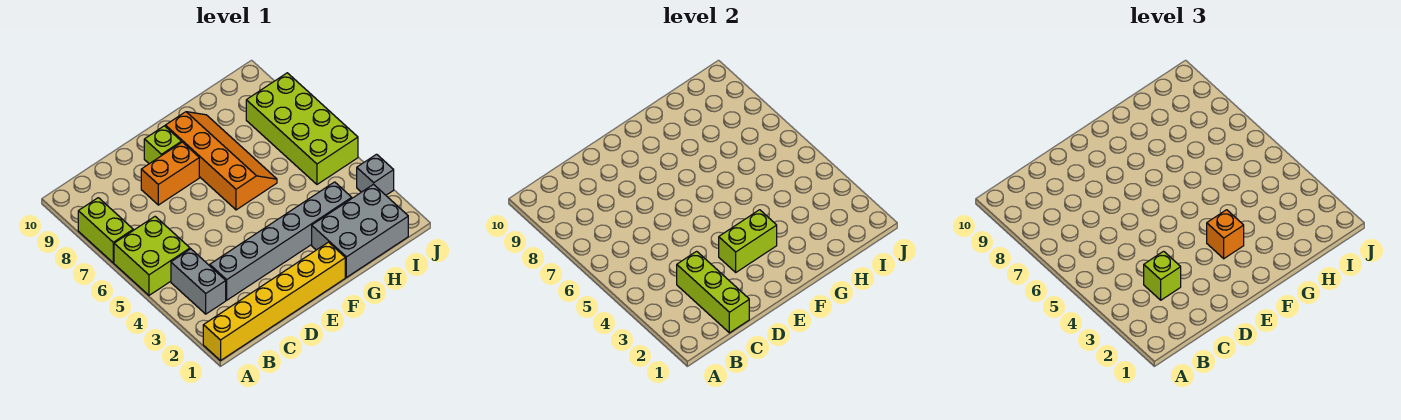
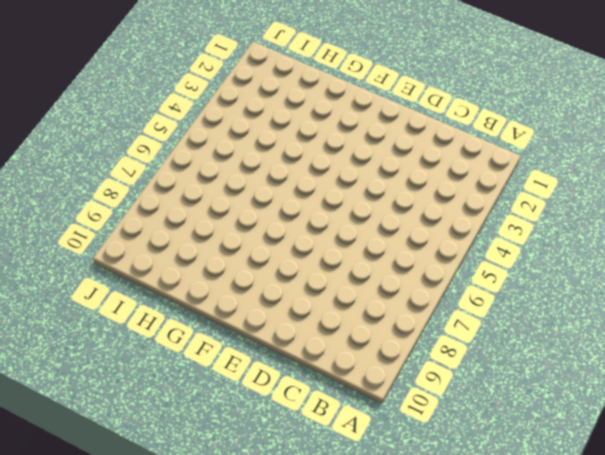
none -> yellow brick A1:F1 level 1
none -> lime brick A5:B6 level 1
none -> lime brick A7:A8 level 1

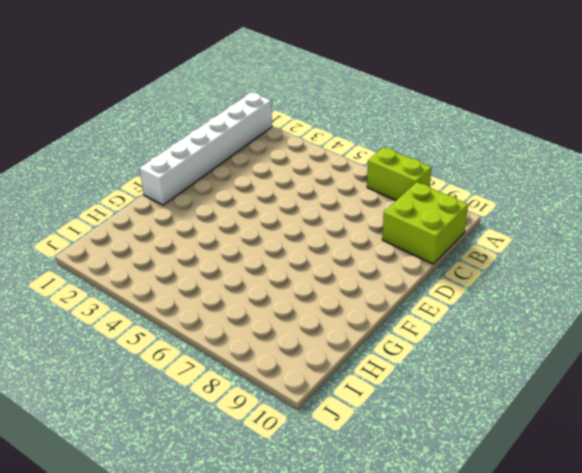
white brick A1:F1 level 1 -> yellow brick A1:F1 level 1
lime brick B9:C10 level 1 -> lime brick A5:B6 level 1
none -> grey brick B3:B4 level 1
none -> grey brick C3:H3 level 1
none -> orange brick D8:E8 level 1

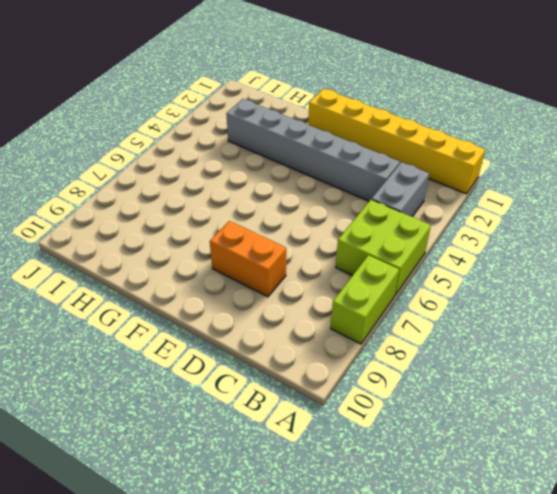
none -> lime brick E9 level 1
none -> orange slope F6:G9 level 1 top F
none -> grey brick G1:I2 level 1

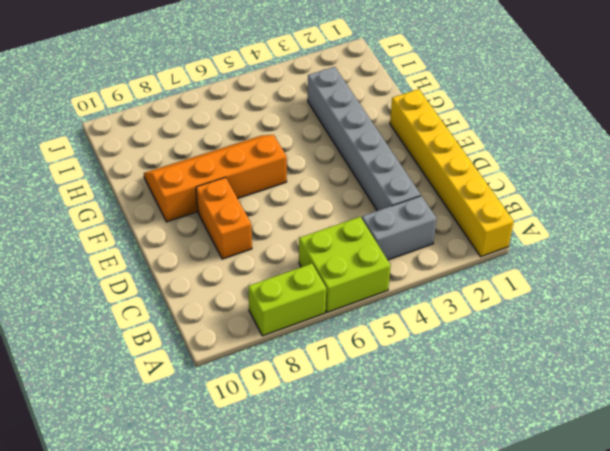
none -> lime brick E9 level 1
none -> grey brick G1:I2 level 1
none -> lime brick I5:J8 level 1

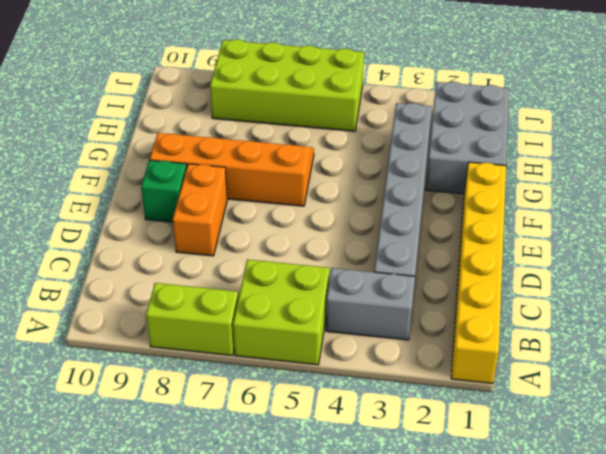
green brick E9 level 1 -> lime brick E9 level 1
none -> grey brick J3 level 1
none -> lime brick C1:C3 level 2
none -> lime brick E3:F3 level 2

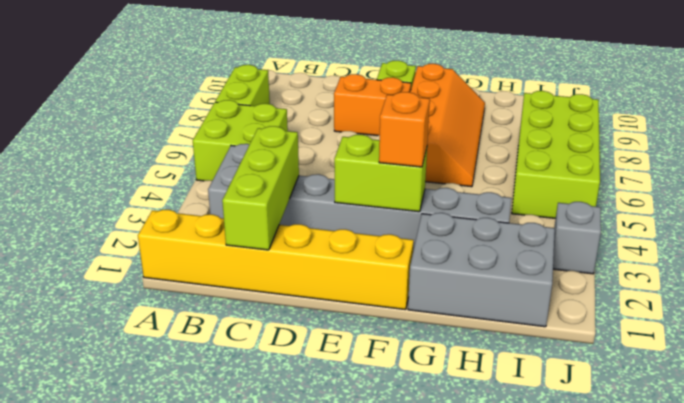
none -> lime brick C3 level 3

